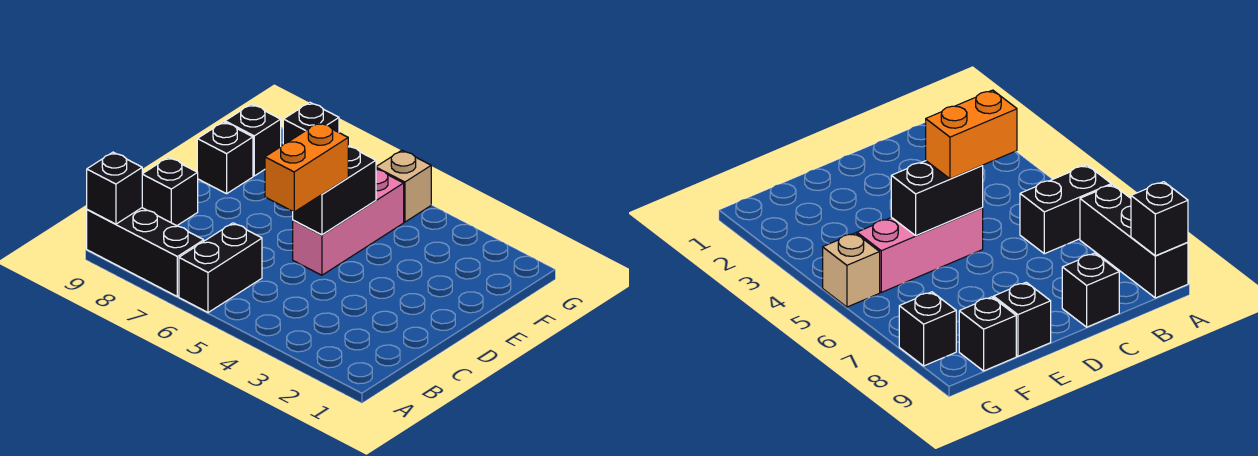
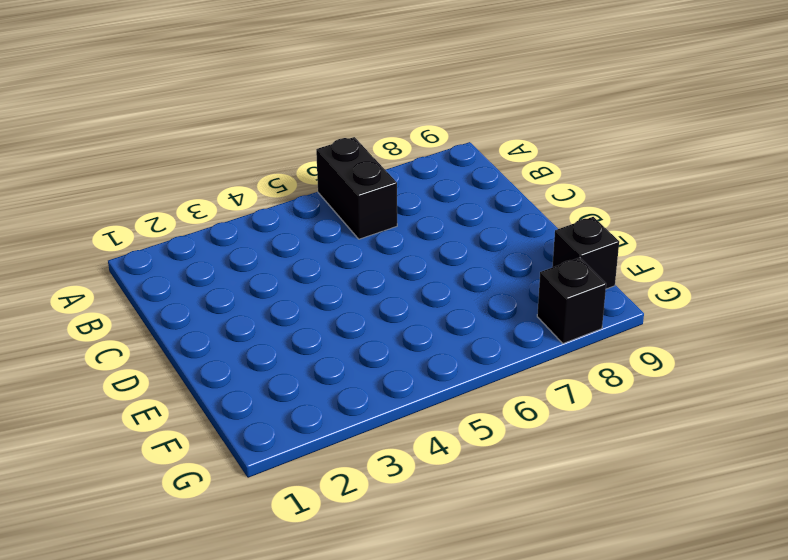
none -> black brick A7:A9 level 1
none -> black brick C9 level 1

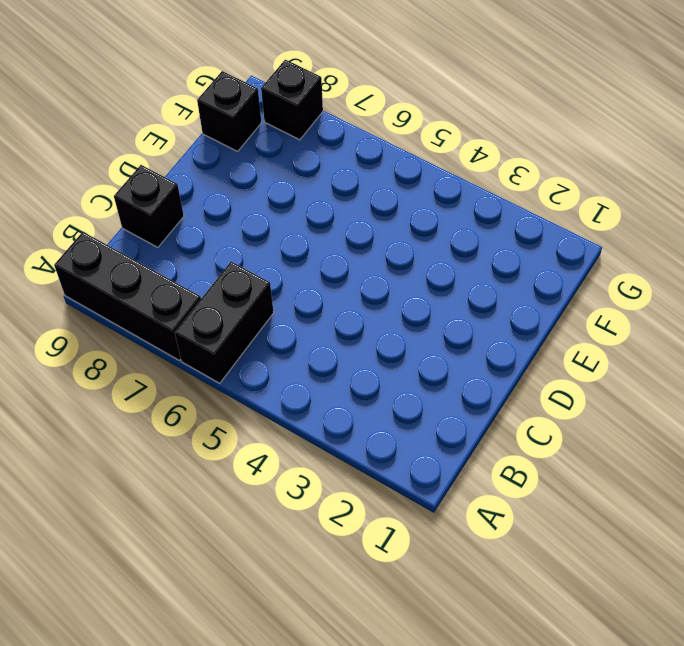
none -> pink brick D5:F5 level 1
none -> black brick E9 level 1

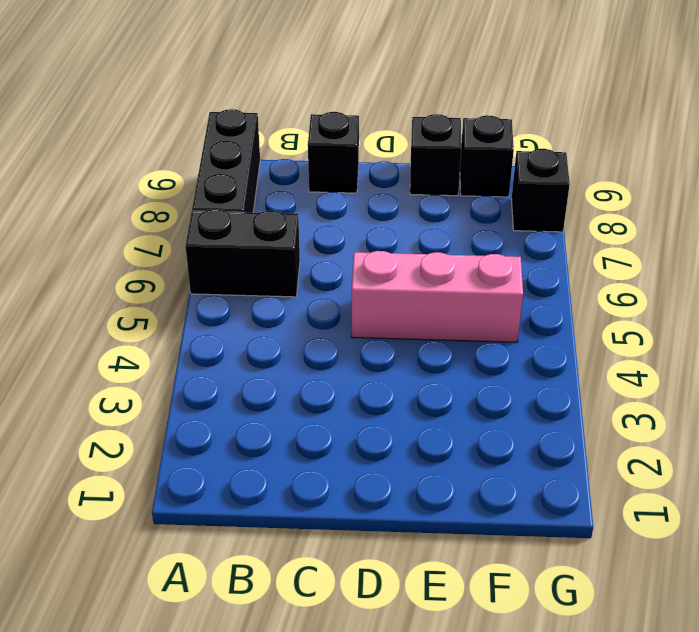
none -> tan brick G5 level 1
none -> black brick A9 level 2

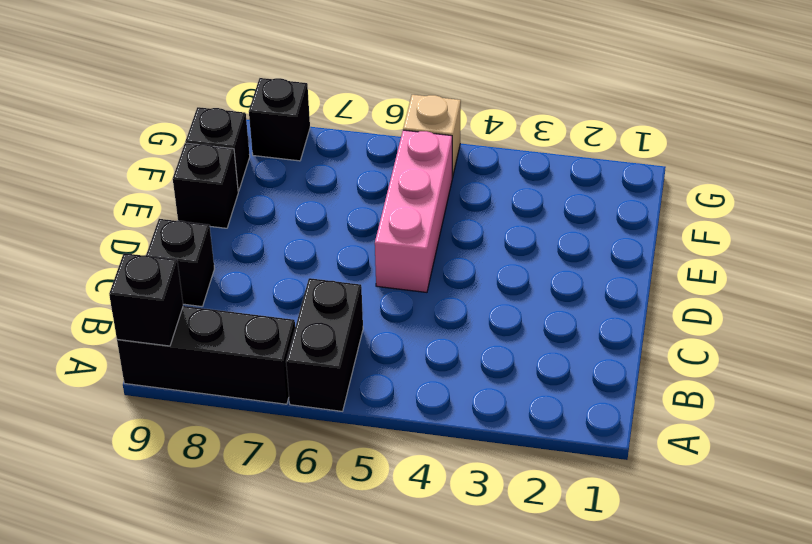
none -> black brick D5:E5 level 2
none -> orange brick C5:D5 level 3

